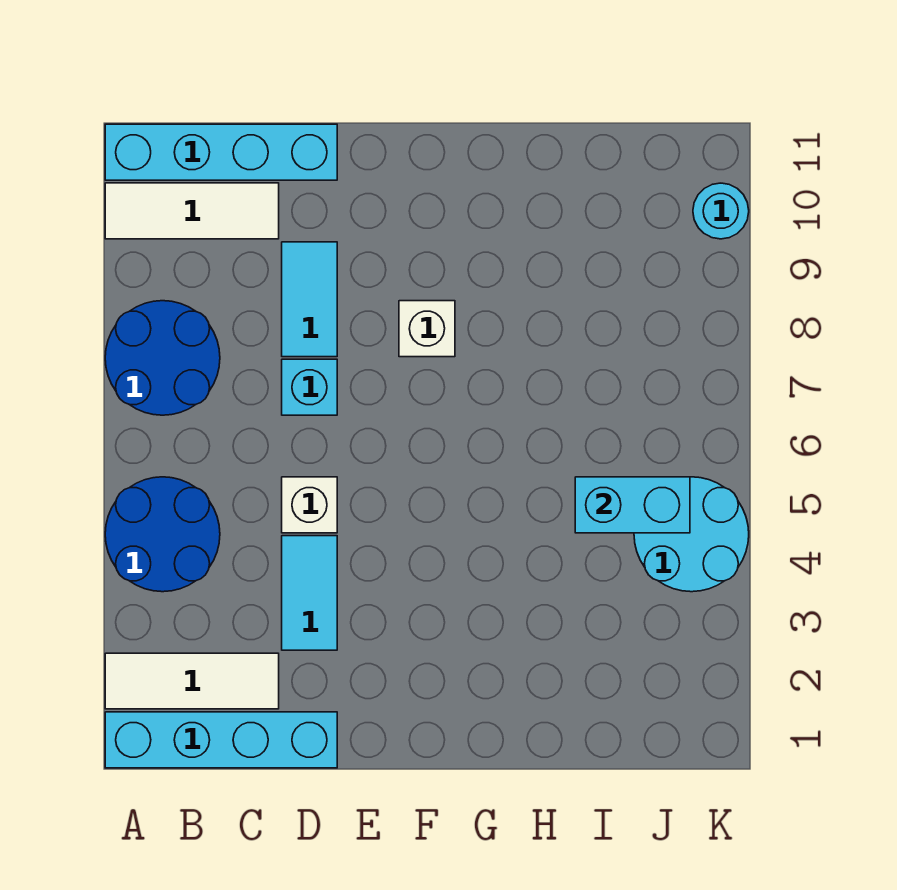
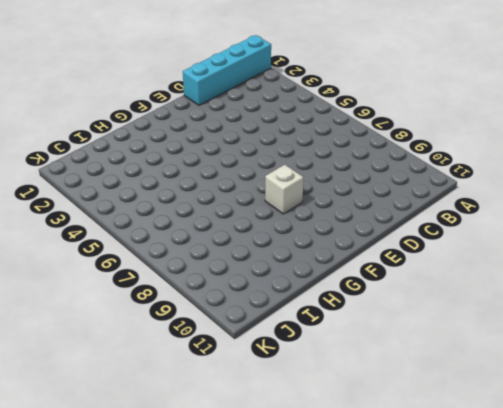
none -> white tile A2:C2 level 1
none -> blue round brick A4:B5 level 1
none -> blue round brick A7:B8 level 1

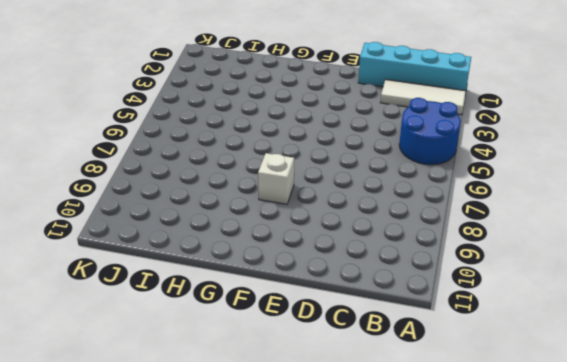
none -> blue round brick A7:B8 level 1
none -> white tile A10:C10 level 1
none -> cyan brick A11:D11 level 1

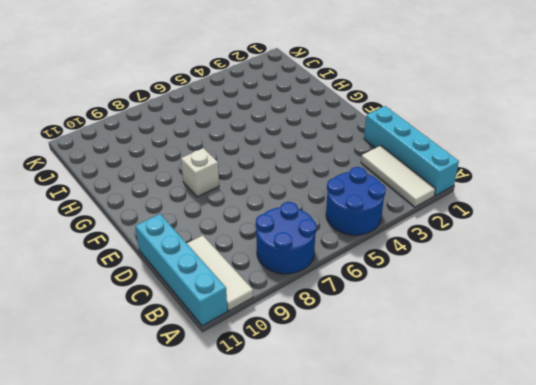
none -> cyan tile D3:D4 level 1
none -> white brick D5 level 1
none -> cyan brick D7 level 1

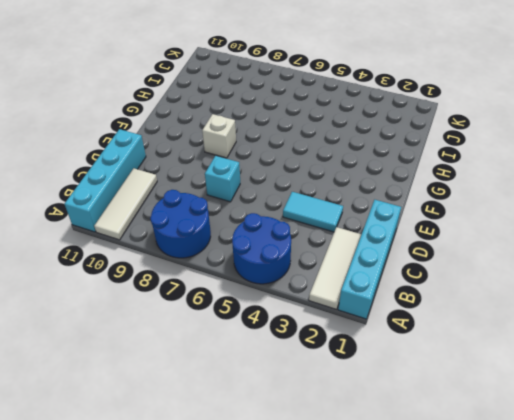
none -> white brick D5 level 1
none -> cyan tile D8:D9 level 1
none -> cyan round brick J4:K5 level 1

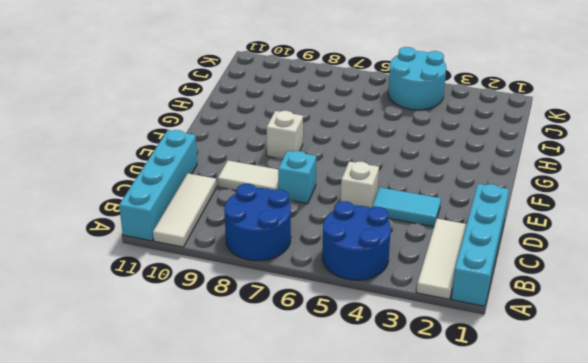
white tile D8:D9 level 1 -> cyan tile D8:D9 level 1
none -> cyan round brick K10 level 1
none -> cyan brick I5:J5 level 2

